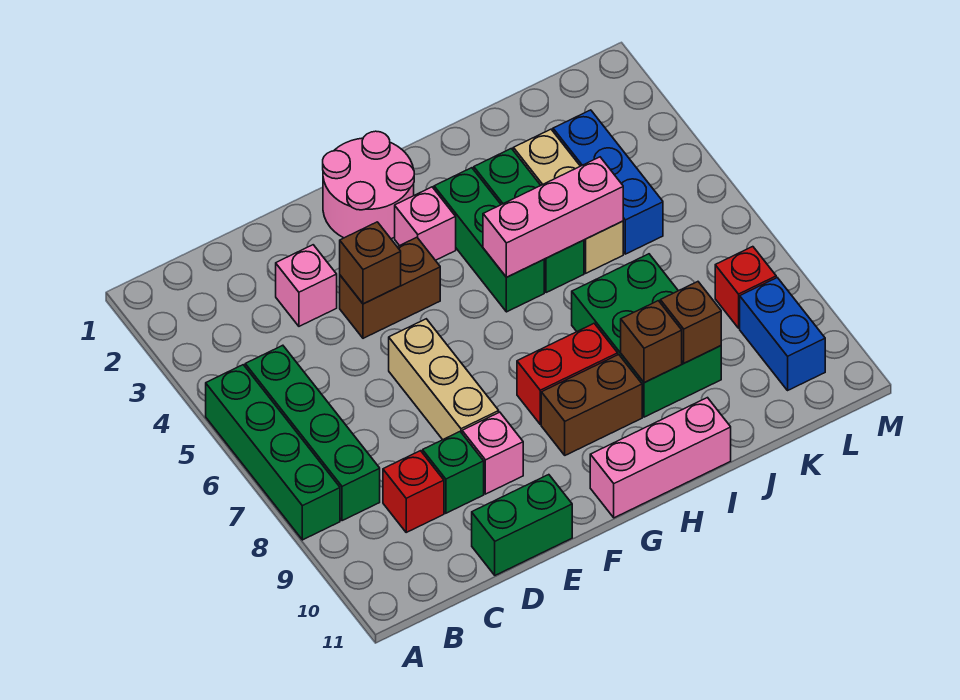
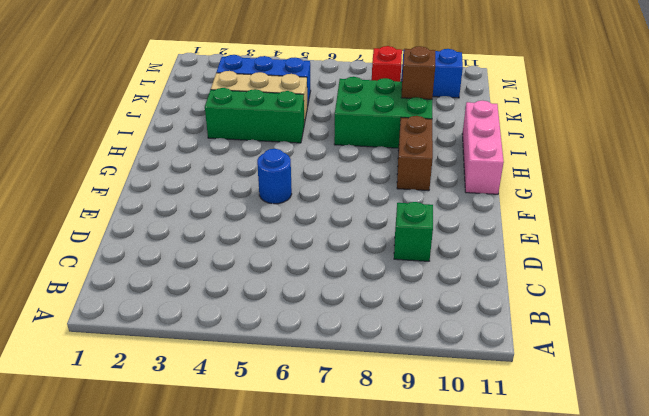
blue round brick F5 level 1 -> none
none -> green brick A5:A8 level 1
none -> green brick B5:B8 level 1
none -> red brick C9 level 1

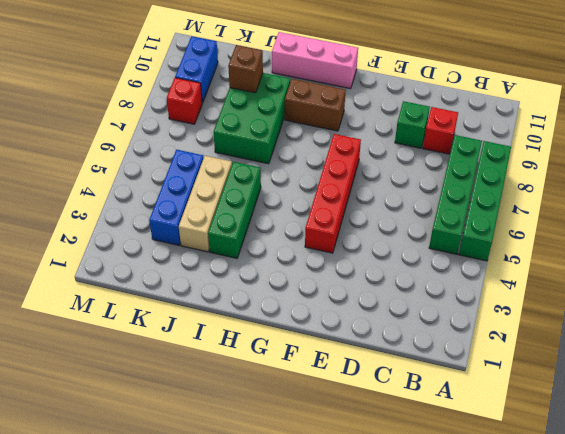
red brick F4:F7 level 1 -> brown brick E4:F4 level 1
none -> pink brick D3 level 1
none -> green brick D11:E11 level 1
none -> tan brick E6:E8 level 1

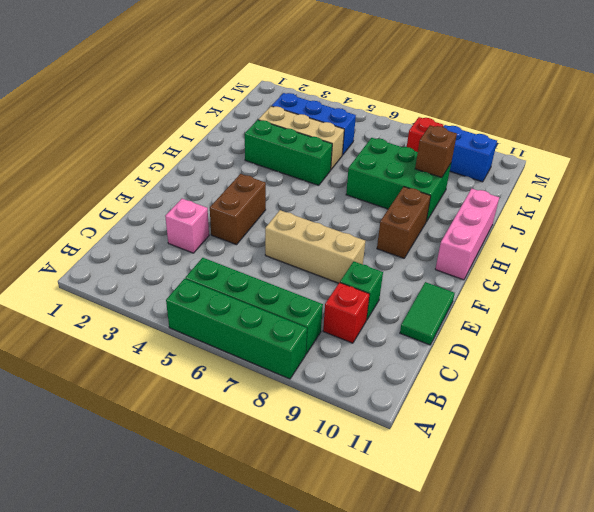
green tile D11:E11 level 1 -> green brick D11:E11 level 1
none -> pink brick E9 level 1
none -> pink round brick F1:G2 level 1
none -> pink brick G3 level 1

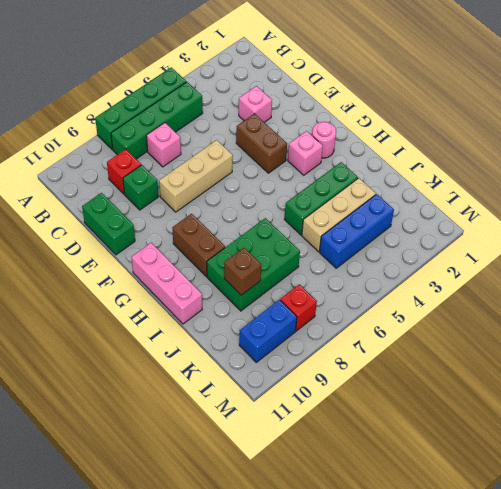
pink brick C7 level 1 -> pink brick E9 level 1
pink round brick G2 level 1 -> pink round brick F1:G2 level 1
none -> red brick G8:H8 level 1
none -> green brick H3:H5 level 1
none -> brown brick E4 level 2

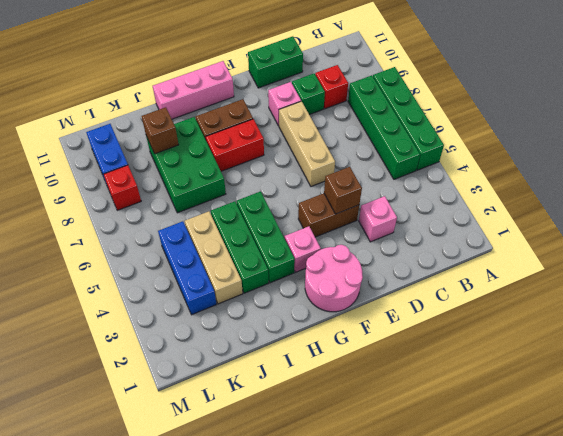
none -> pink brick H5:J5 level 2
none -> brown brick I9 level 2

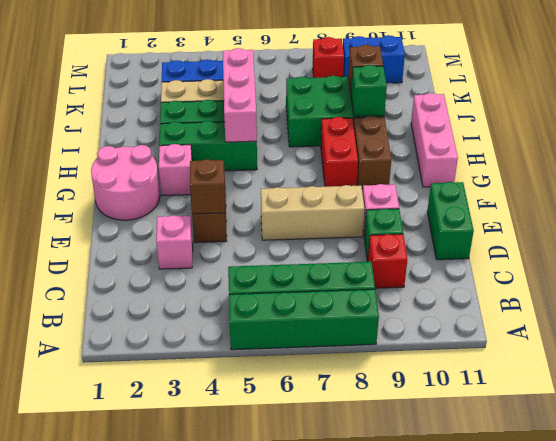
green brick I9 level 2 -> brown brick I9 level 2

